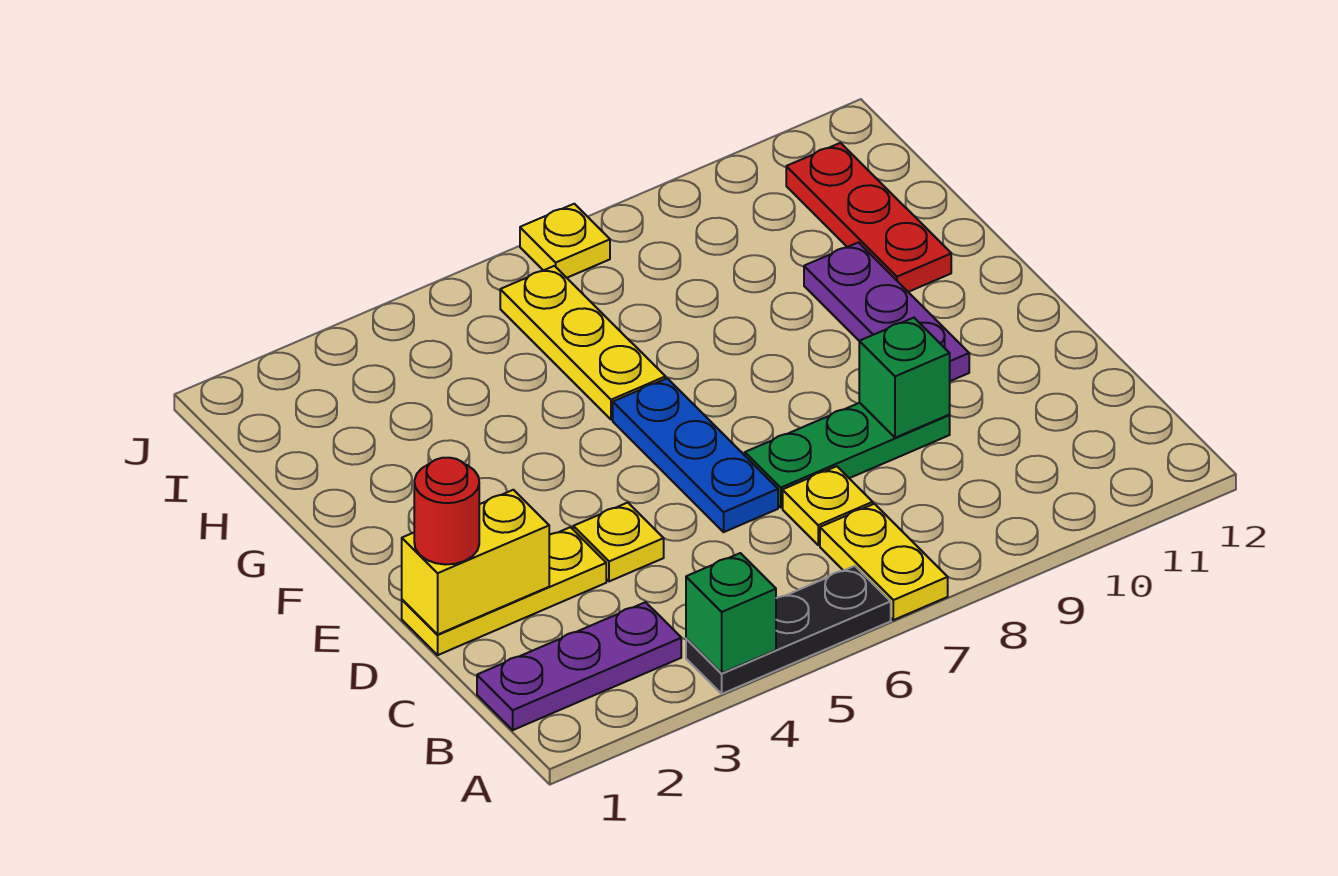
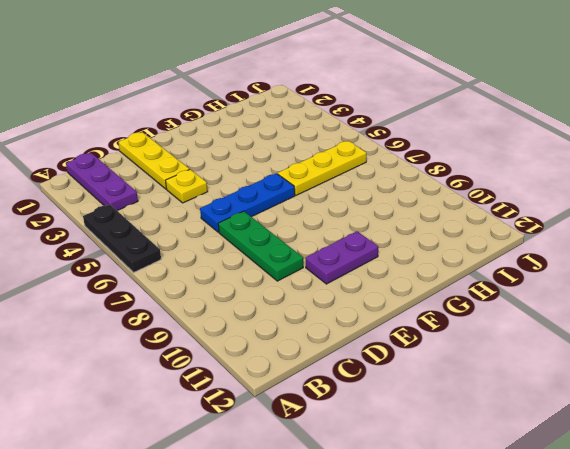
purple plate E10:F10 level 1 -> purple plate E10:G10 level 1
none -> yellow plate A7:B7 level 1
none -> yellow plate C7 level 1
none -> red plate G11:I11 level 1

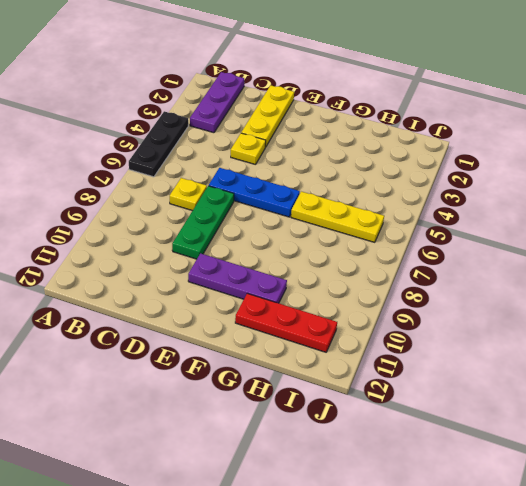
none -> yellow plate A7:B7 level 1
none -> yellow plate J7 level 1
none -> green brick A4 level 2

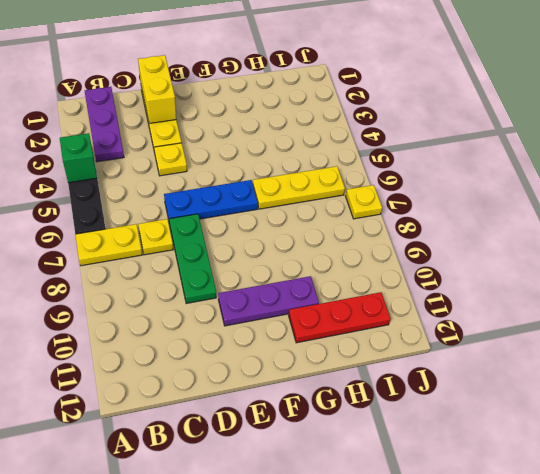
none -> green brick D9 level 2
none -> red round brick D1 level 3

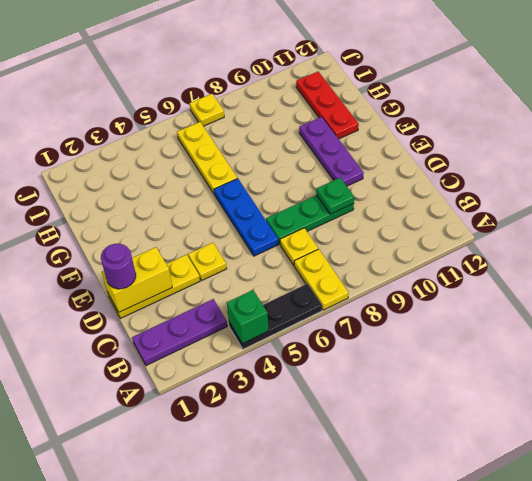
purple round brick D1 level 3 -> red round brick D1 level 3
green plate D9 level 2 -> green brick D9 level 2

